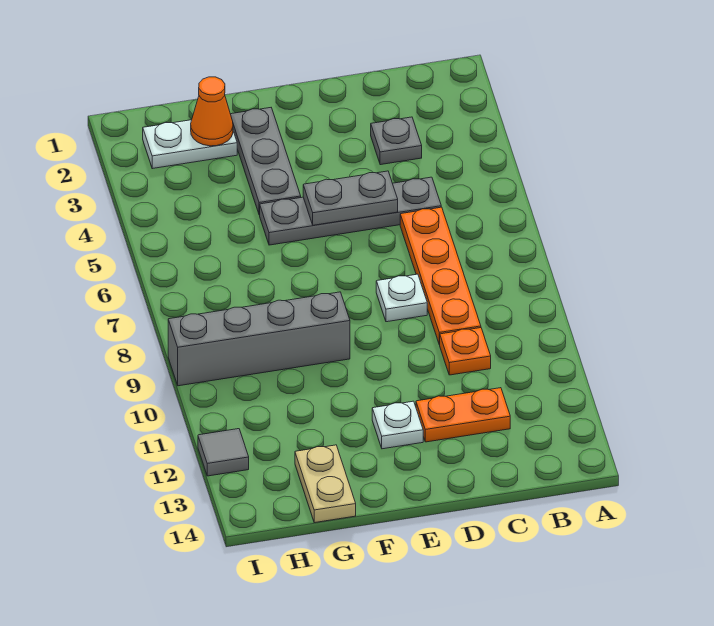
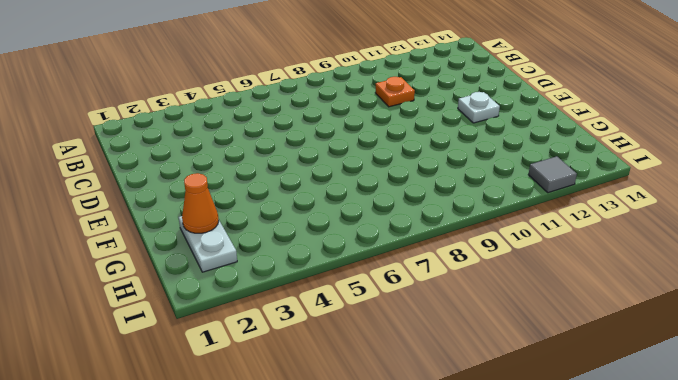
none -> grey plate C3 level 1
none -> grey plate C5:F5 level 1
none -> orange plate C6:C9 level 1

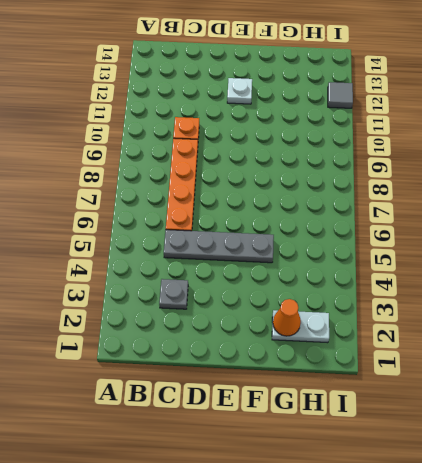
none -> orange plate C12:D12 level 1
none -> white plate D8 level 1
none -> grey plate F2:F4 level 1

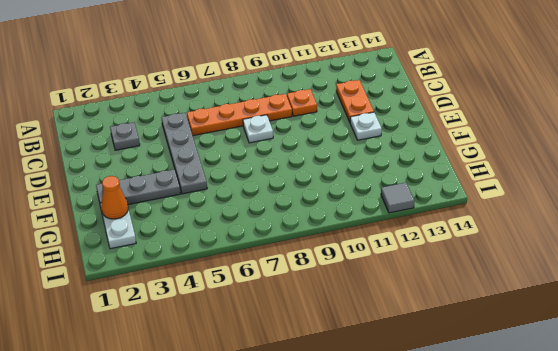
none -> grey brick F9:I9 level 1
none -> tan plate G13:G14 level 1
none -> grey plate D5:E5 level 2

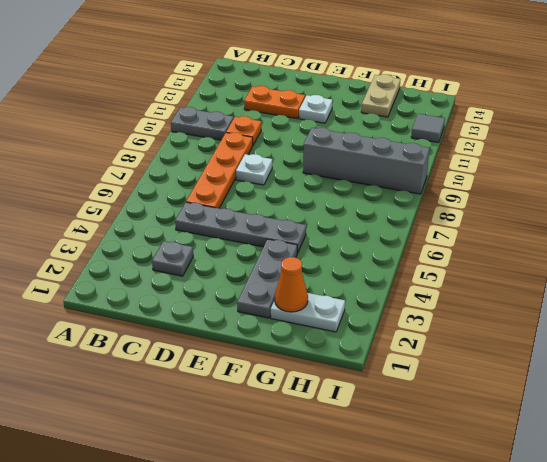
grey plate A10:B10 level 1 -> grey plate D5:E5 level 2

